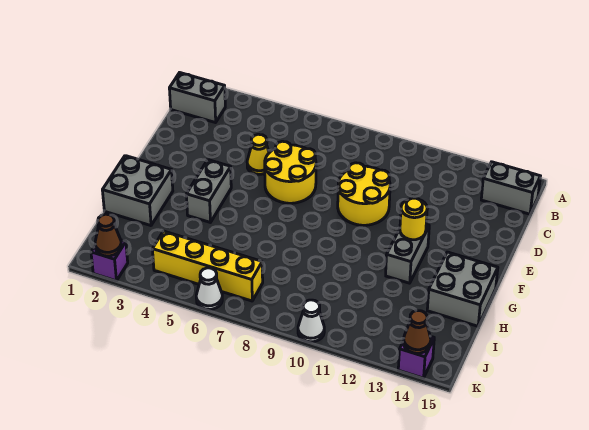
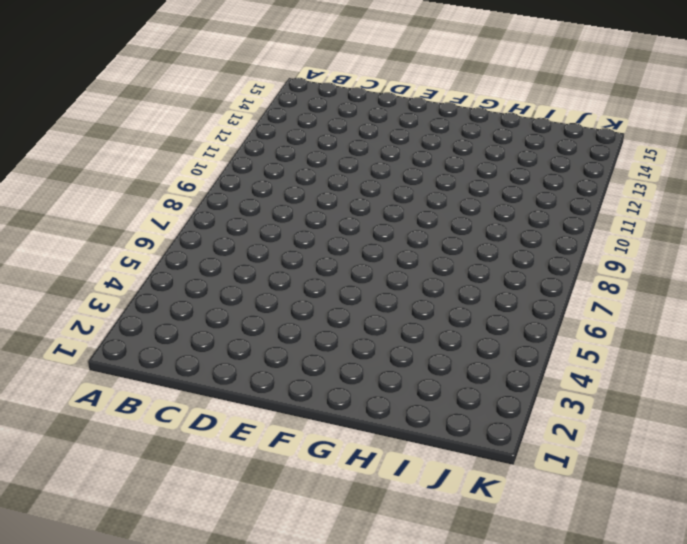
none -> grey brick B1:B2 level 1
none -> grey brick B14:B15 level 1
none -> yellow cone D5 level 1

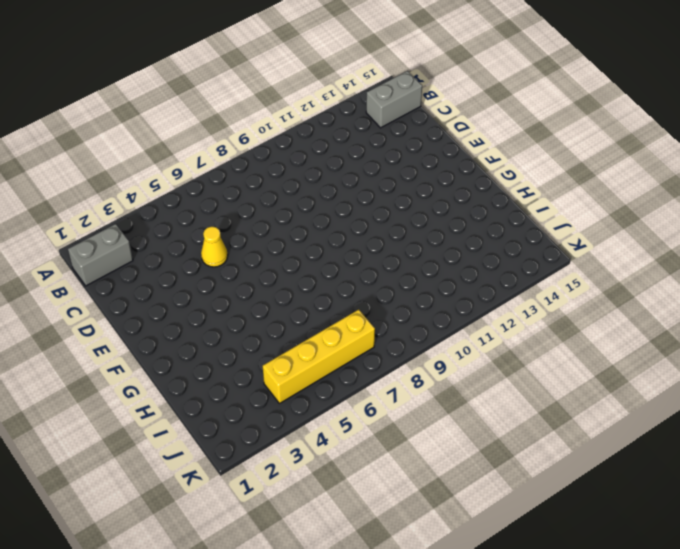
none -> yellow round brick D6:E7 level 1
none -> yellow round brick D9:E10 level 1
none -> grey brick F4:G4 level 1

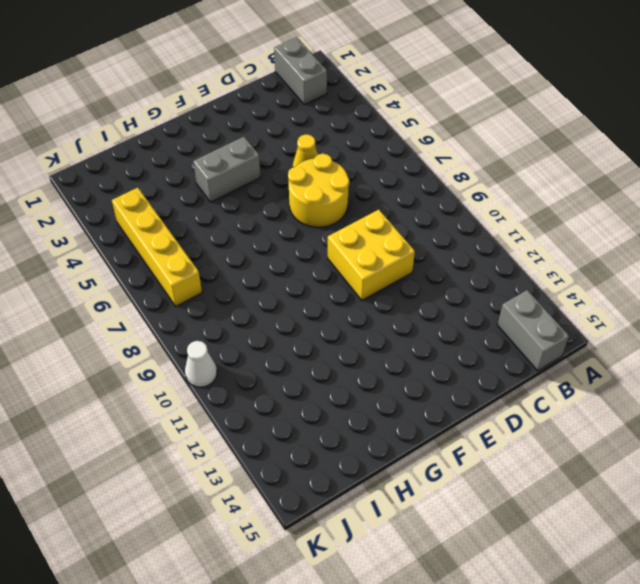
yellow brick D9:E10 level 1 -> yellow round brick D9:E10 level 1
none -> grey brick F12:G12 level 1
none -> grey brick G1:H2 level 1
none -> grey brick G14:H15 level 1

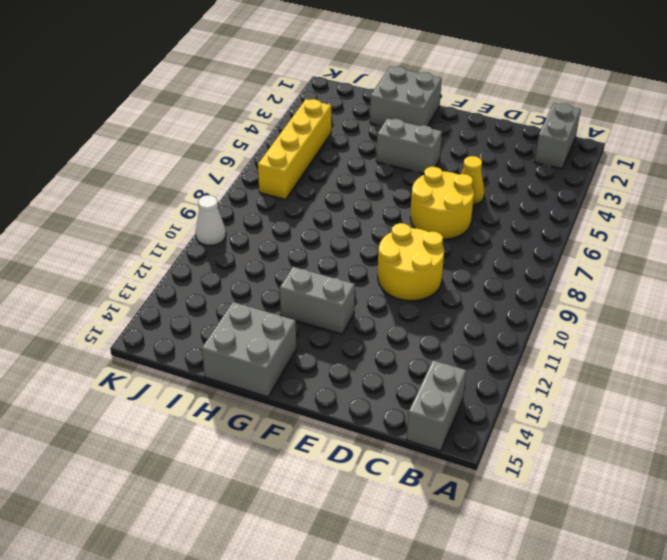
none -> purple brick K2 level 1
none -> white cone K6 level 1
none -> purple brick K14 level 1

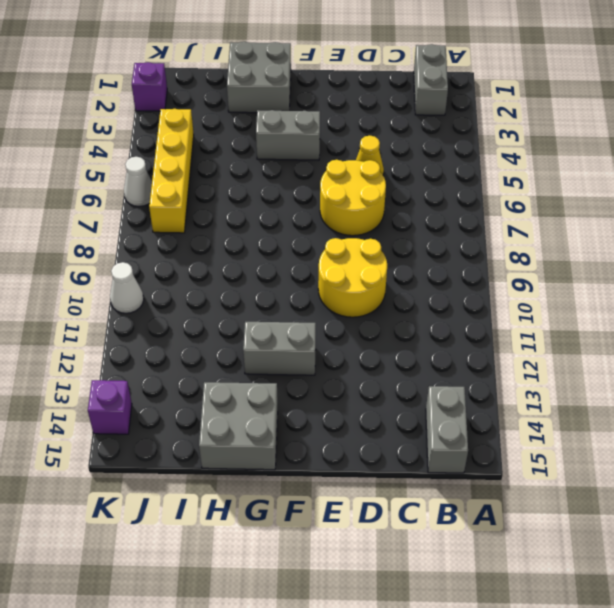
none -> yellow round brick F12 level 2
none -> brown cone K2 level 2
none -> brown cone K14 level 2

